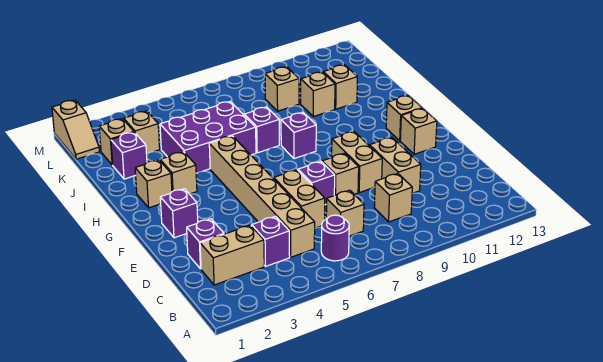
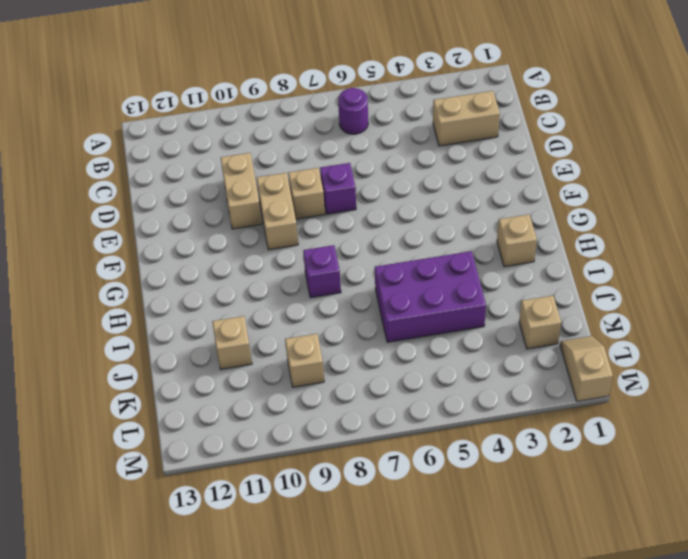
none -> purple brick C4 level 1
none -> tan brick C5:H5 level 1
none -> tan brick C7 level 1

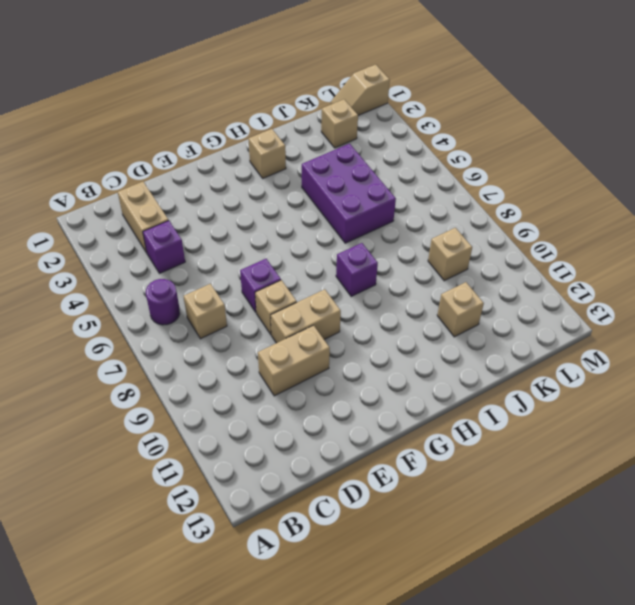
none -> tan brick C5:H5 level 1
none -> tan brick C9 level 1
none -> purple brick D2 level 1

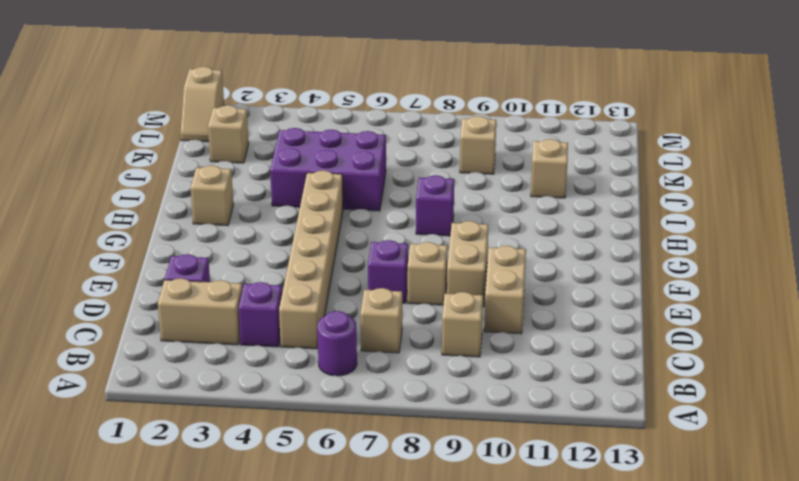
none -> tan brick D6:E6 level 1
none -> purple brick F2 level 1
none -> tan brick F12 level 1

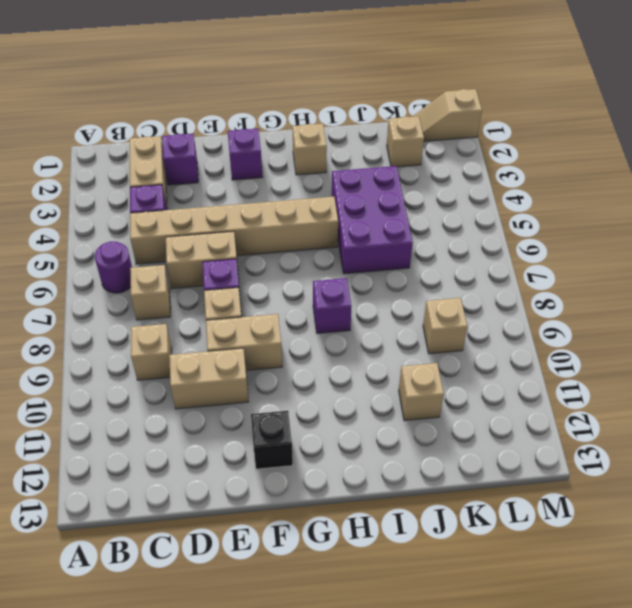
black brick F12 level 1 -> tan brick F12 level 1
none -> tan brick G12 level 1
none -> tan brick H3 level 1
none -> purple brick I7 level 1

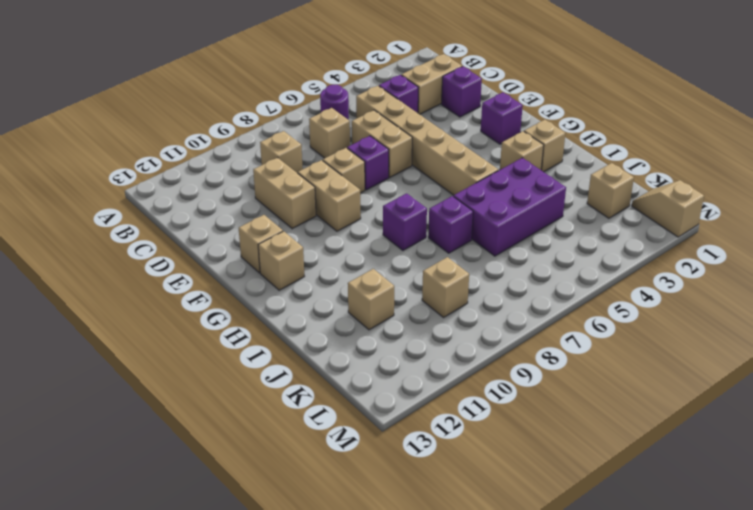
none -> purple brick J2 level 1
none -> tan brick J10 level 1
none -> tan brick K3 level 1

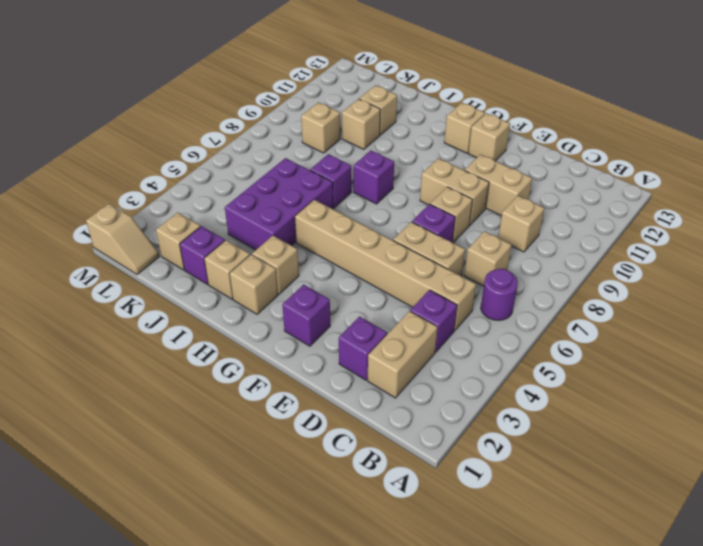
tan brick I2 level 1 -> tan brick K3 level 1

